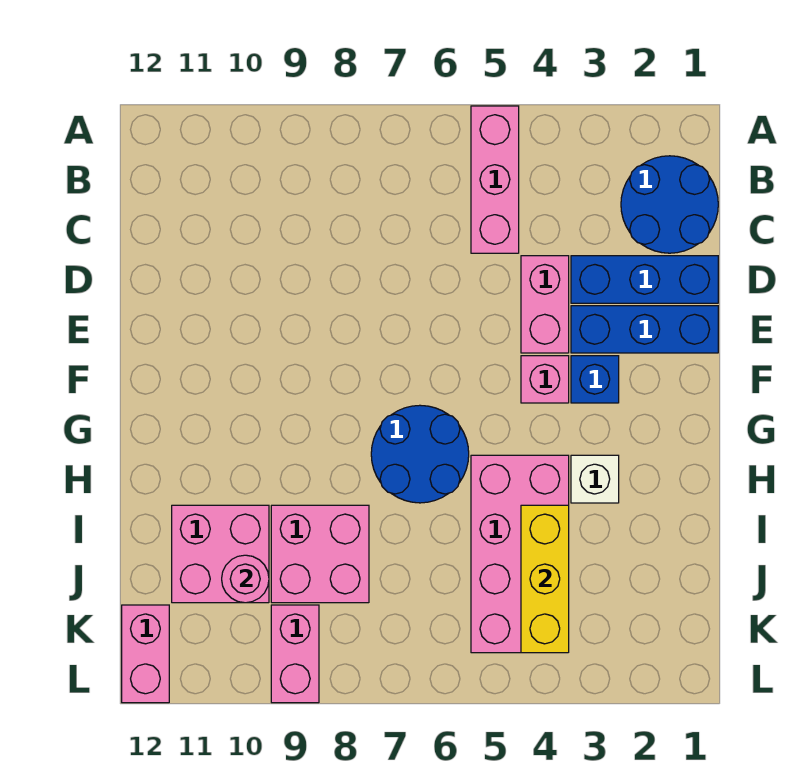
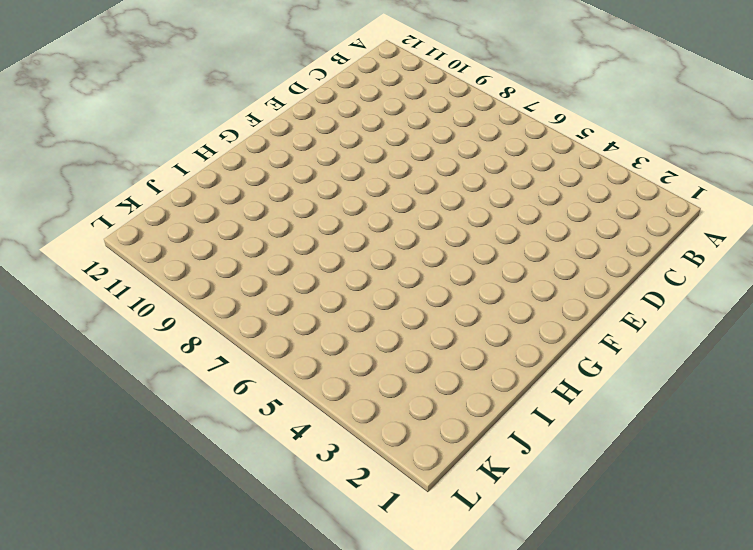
none -> pink brick A5:C5 level 1
none -> blue round brick B1:C2 level 1
none -> blue brick D1:D3 level 1

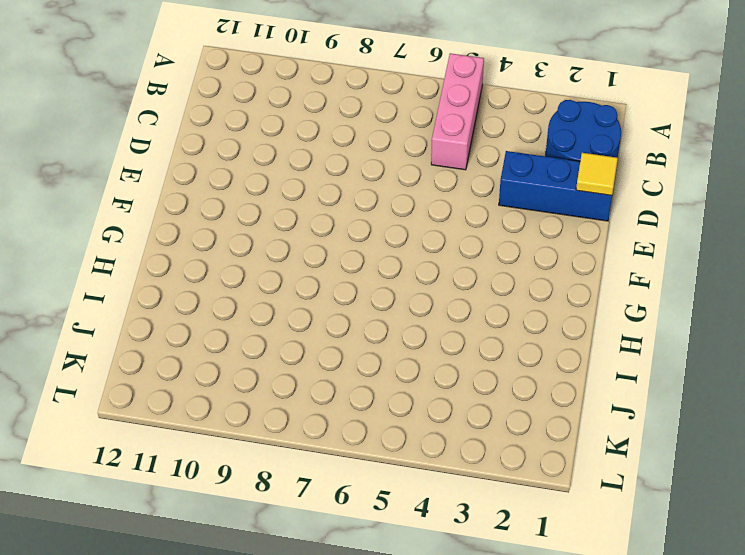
yellow tile D1 level 2 -> none
none -> pink brick D4:E4 level 1
none -> blue brick E1:E3 level 1
none -> blue brick F3 level 1

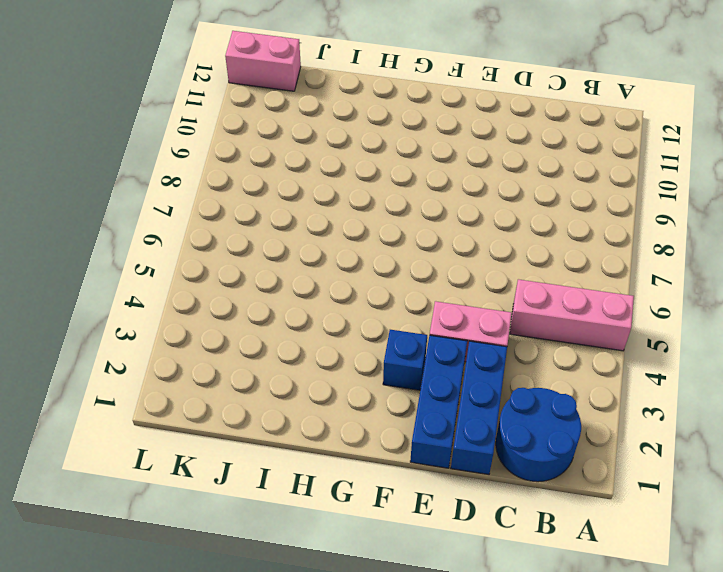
none -> pink brick F4 level 1
none -> blue round brick G6:H7 level 1
none -> white brick H3 level 1

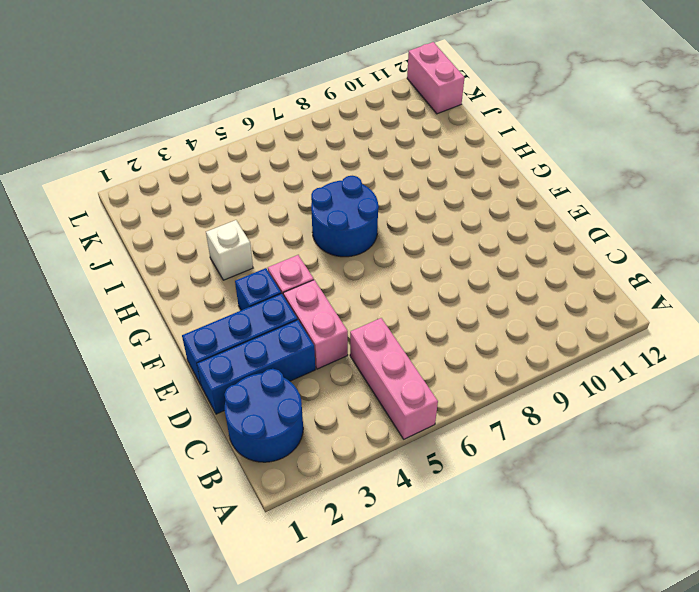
none -> pink brick H4:K5 level 1
none -> pink brick I8:J9 level 1
none -> pink brick I10:J11 level 1

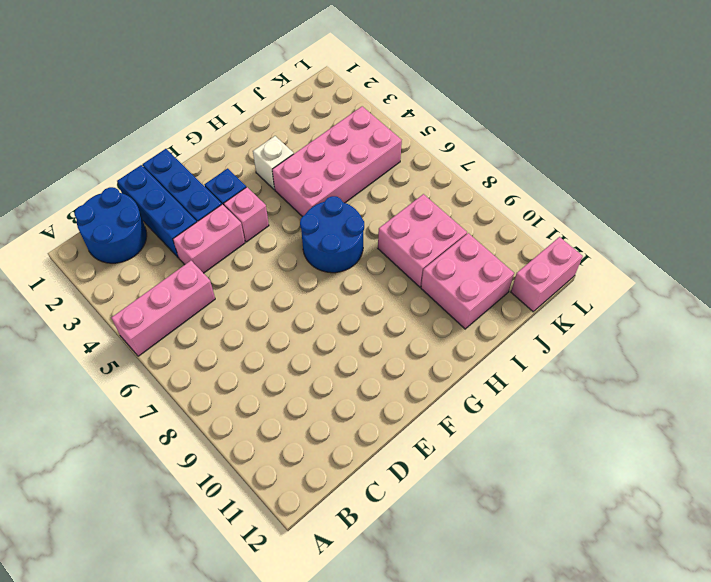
none -> pink brick K9:L9 level 1
none -> yellow brick I4:K4 level 2
none -> pink round brick J10 level 2

